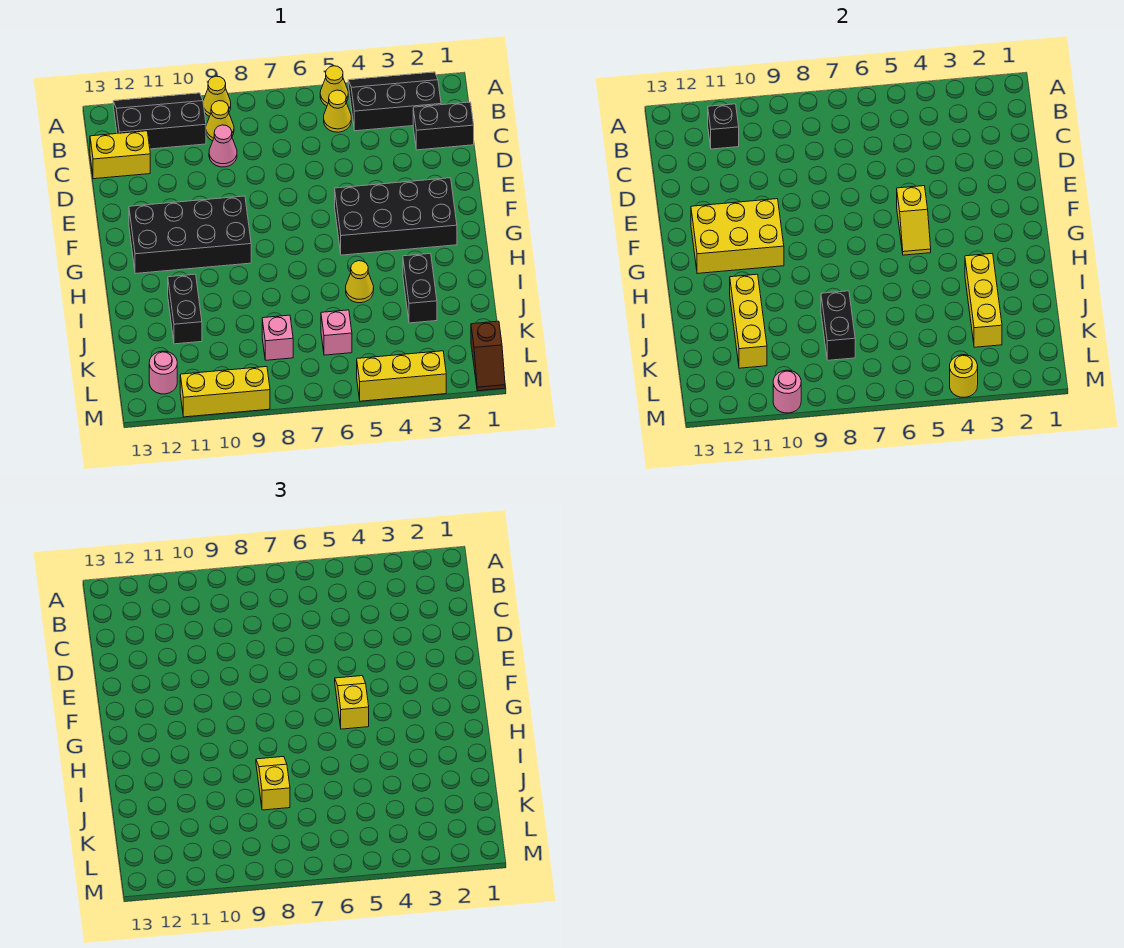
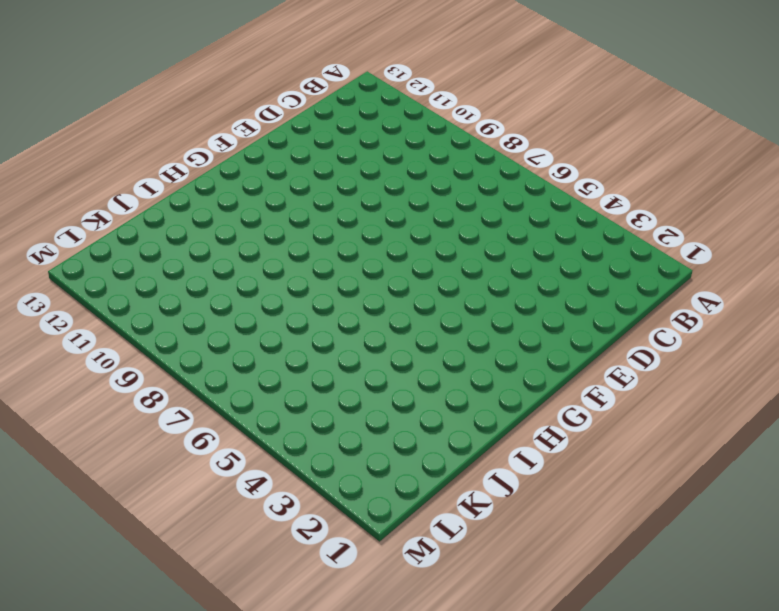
none -> black slope A2:B4 level 1 top B
none -> yellow cone A5 level 1
none -> yellow cone A9 level 1
none -> black slope A10:B12 level 1 top B

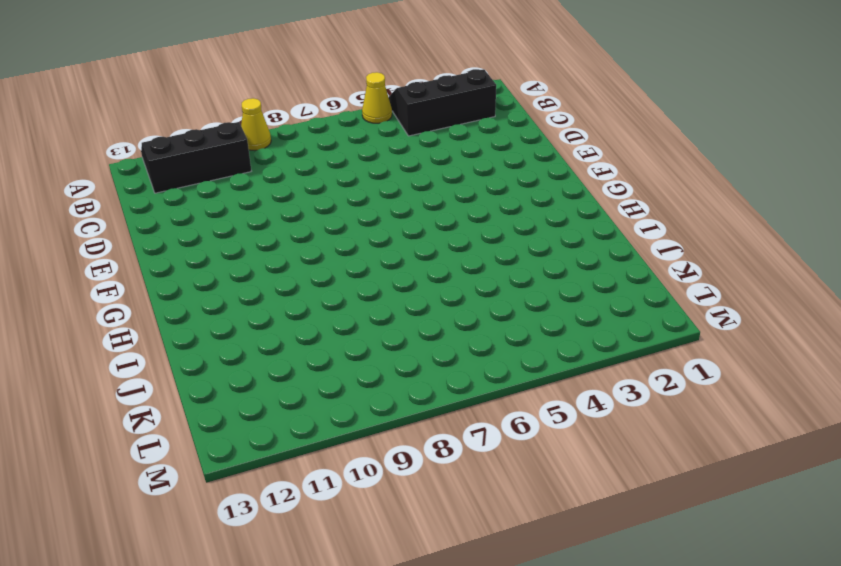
none -> yellow cone B5 level 1
none -> yellow cone B9 level 1
none -> black brick C1:C2 level 1
none -> pink cone C9 level 1

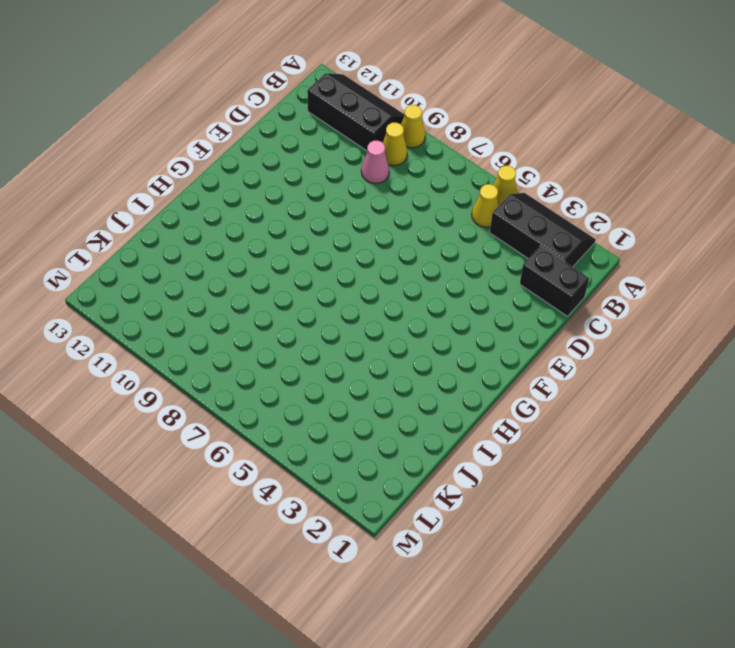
none -> yellow brick C12:C13 level 1
none -> black brick F2:G5 level 1
none -> black brick F9:G12 level 1
none -> black brick I3:J3 level 1

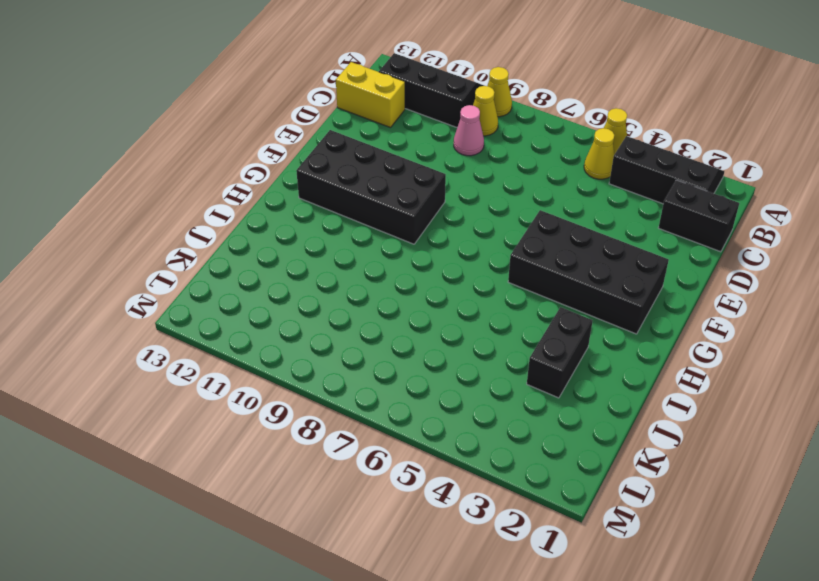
none -> yellow cone I5 level 1
none -> black brick I11:J11 level 1
none -> pink brick K6 level 1
none -> pink brick K8 level 1

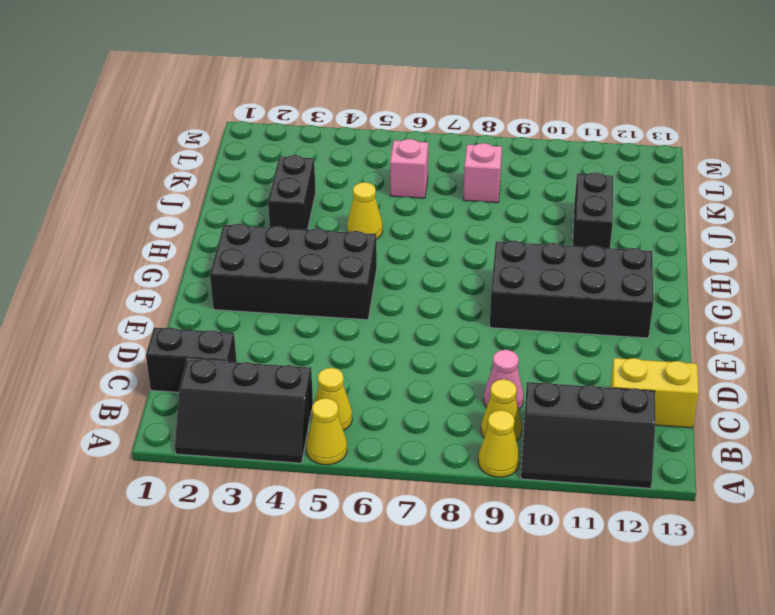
none -> brown slope L1:M1 level 1 top L
none -> pink round brick L12 level 1
none -> yellow brick M3:M5 level 1
none -> yellow brick M9:M11 level 1

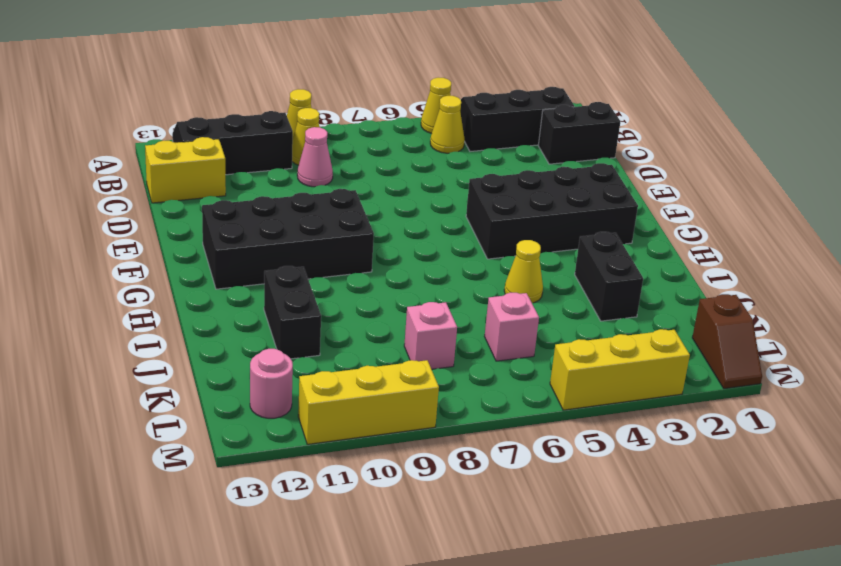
none -> black brick B11 level 2
none -> yellow slope F5:G5 level 2 top F
none -> yellow brick F10:G12 level 2
none -> yellow brick I3:K3 level 2

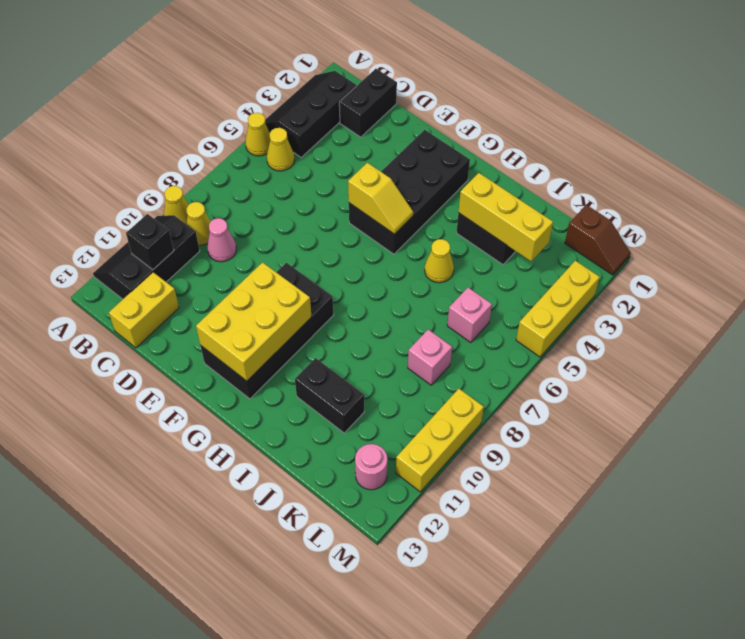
none -> yellow brick I11:K11 level 2
none -> black brick J8:K8 level 2
none -> yellow round brick M4 level 2
none -> pink round brick M10 level 2

